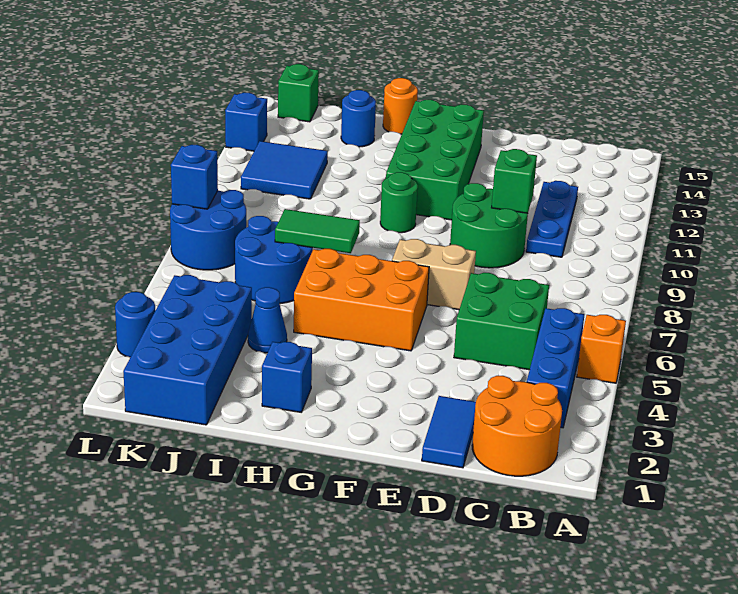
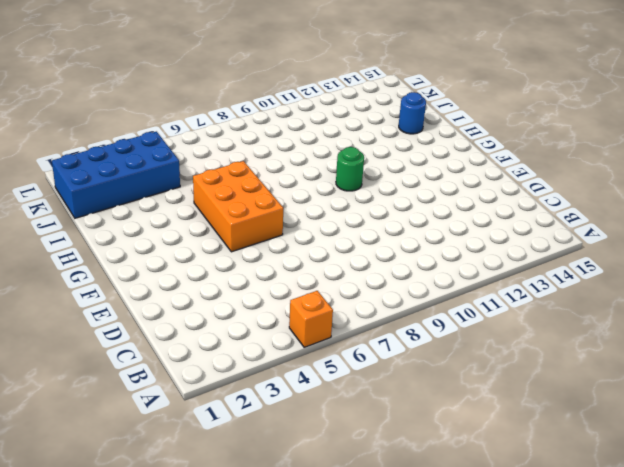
none -> orange round brick B1:C2 level 1
none -> blue brick B3:B5 level 1
none -> green brick C5:D6 level 1

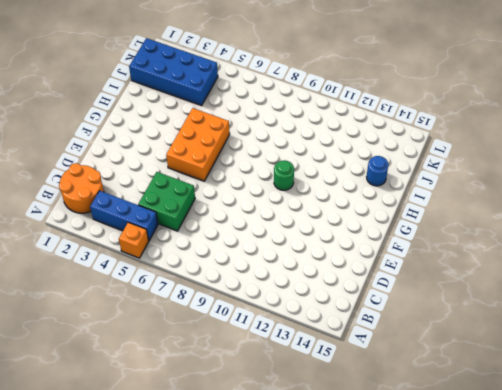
none -> blue plate C10:C12 level 1
none -> blue tile D1:D2 level 1
none -> green round brick D9:E10 level 1

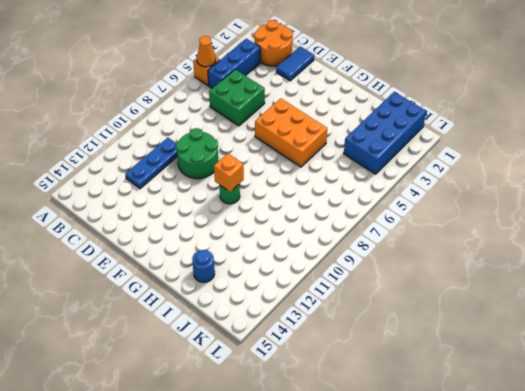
orange cone A5 level 2 -> none
orange brick G10 level 2 -> none
none -> tan brick E7:F7 level 1
none -> green brick F11:G14 level 1
none -> blue brick H2 level 1

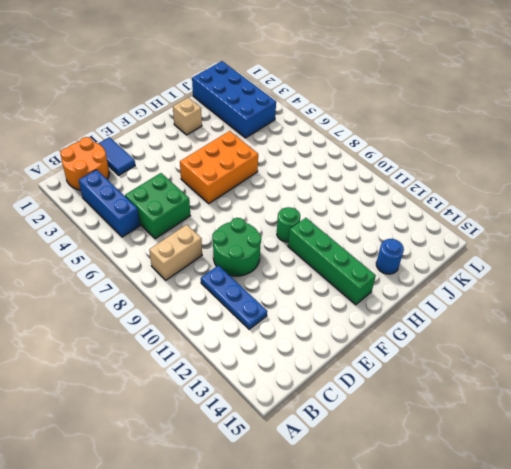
tan brick B8:C8 level 1 -> tan brick E7:F7 level 1
green brick G11:G14 level 1 -> green brick F11:G14 level 1
tan brick H2 level 1 -> blue brick H2 level 1
none -> orange brick A5 level 1
none -> orange round brick H15 level 1
none -> blue cone I4 level 1

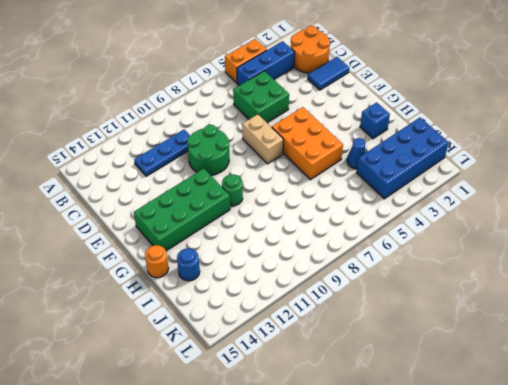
orange brick A4:A5 level 1 -> orange brick A5 level 1
none -> blue round brick I6:J7 level 1
none -> blue tile J11:K12 level 1
none -> blue round brick K7:L8 level 1

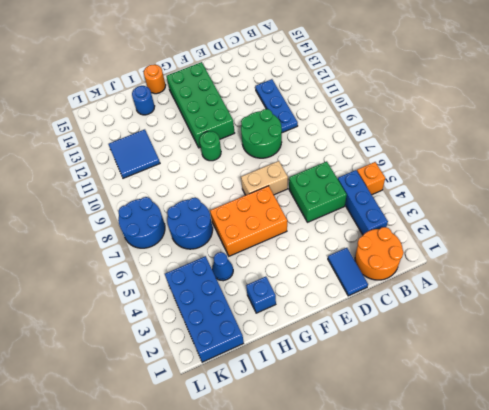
none -> green brick K15 level 1
none -> blue round brick L3 level 1
none -> blue brick L13 level 1

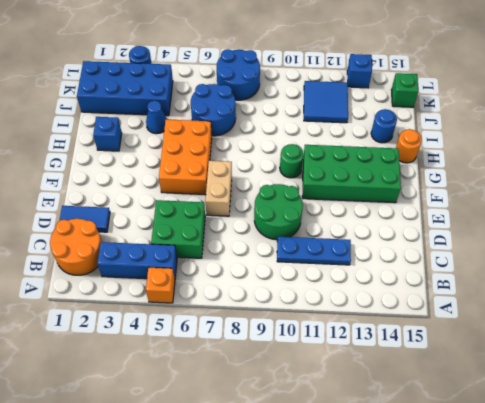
none -> green brick D10 level 2
none -> green tile H7:I7 level 2
none -> blue brick L8 level 2

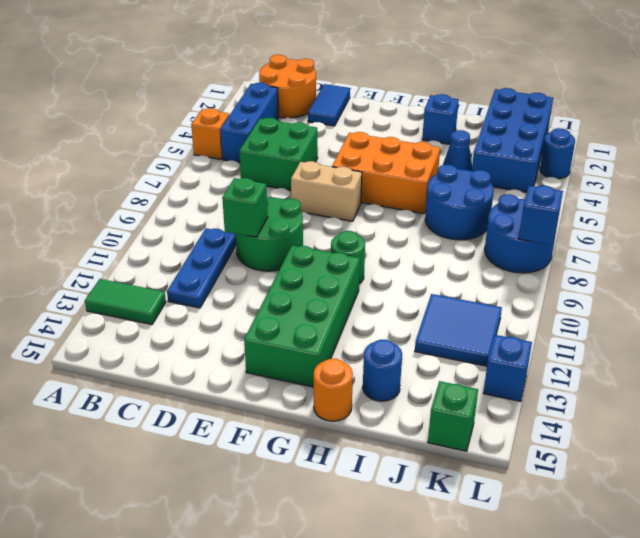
green tile A13:B13 level 1 -> green tile H7:I7 level 2

